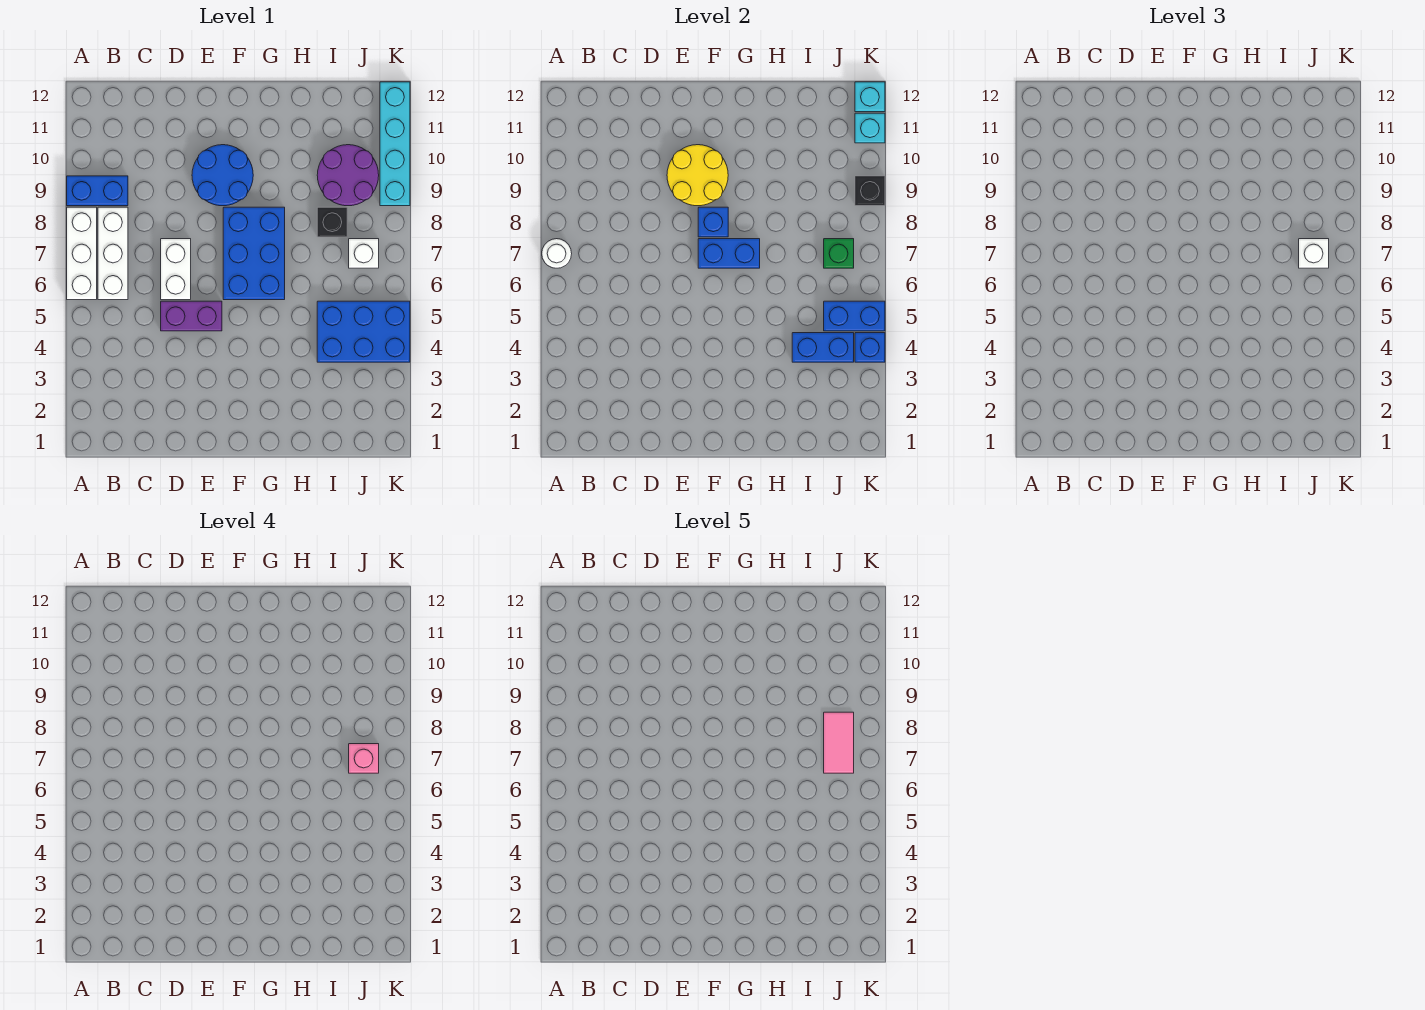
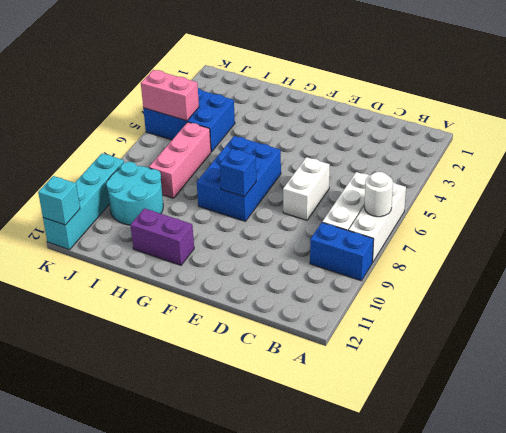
purple brick G11:H11 level 1 -> purple brick D5:E5 level 1
pink brick I6:I8 level 1 -> black brick I8 level 1
cyan round brick I9:J10 level 1 -> purple round brick I9:J10 level 1
pink brick J5:K5 level 2 -> blue brick J5:K5 level 2
none -> blue round brick E9:F10 level 1
none -> white brick J7 level 1
none -> yellow round brick E9:F10 level 2

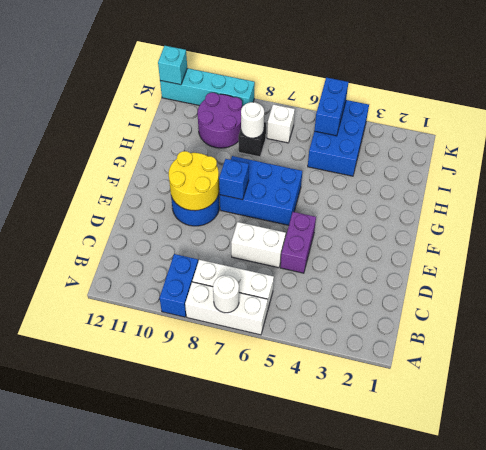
white round brick I8 level 2 -> none
none -> blue brick F7:G7 level 2
none -> blue brick I4:J4 level 2
none -> green brick J7 level 2

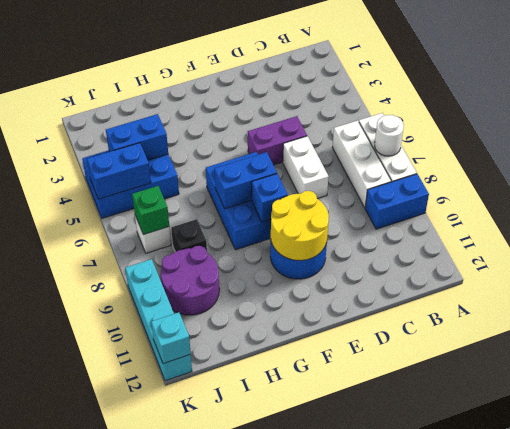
none -> blue brick K4 level 2
none -> black brick K9 level 2
none -> cyan brick K11 level 2

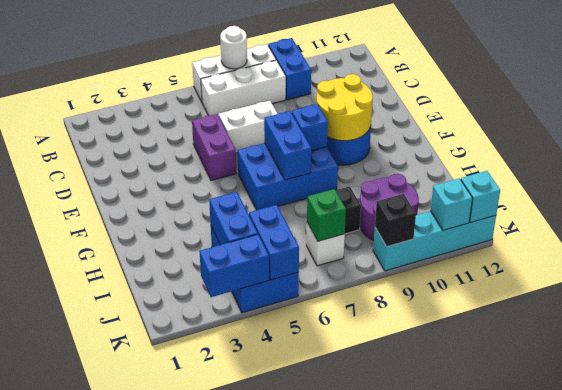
blue brick K3:K4 level 2 -> blue brick K4 level 2
none -> white brick J7 level 3
none -> pink brick J7 level 4
none -> pink tile J7:J8 level 5

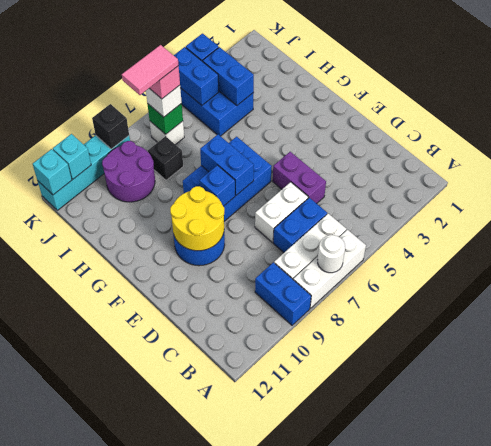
blue brick C6:C7 level 1 -> none

